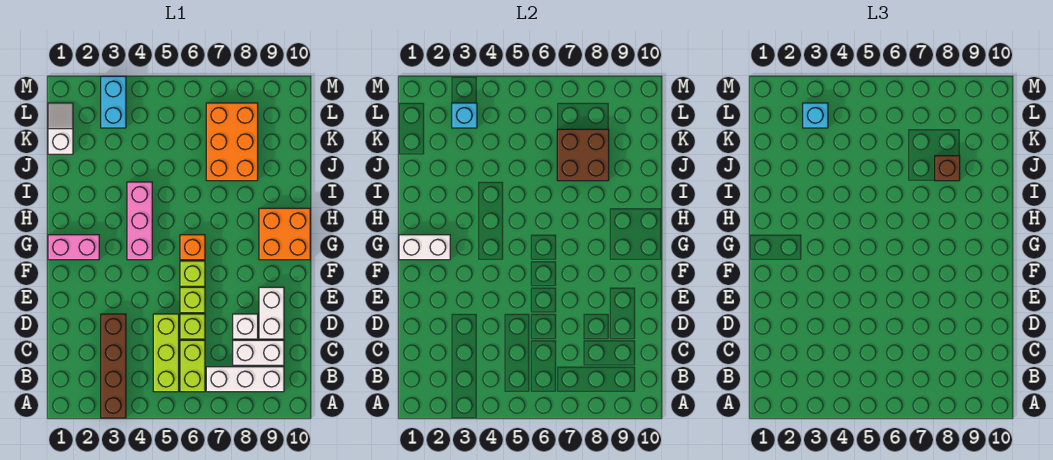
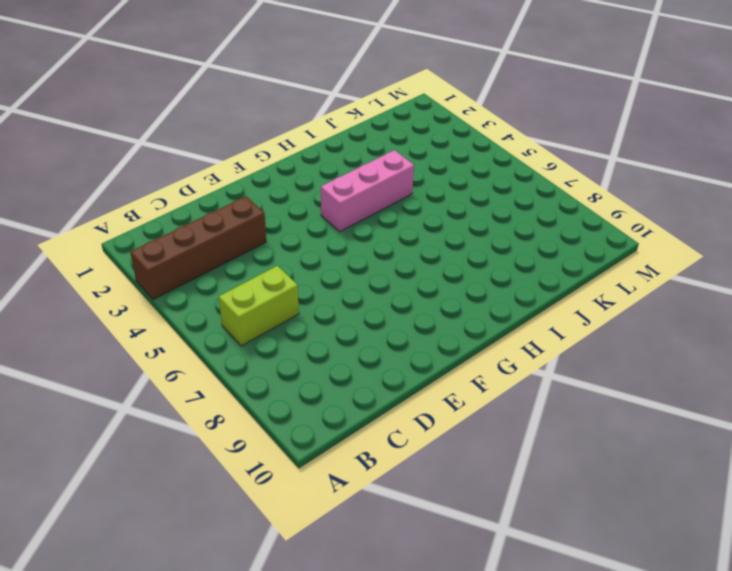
none -> lime brick B5:D5 level 1
none -> white brick B7:B9 level 1
none -> white brick C8:C9 level 1

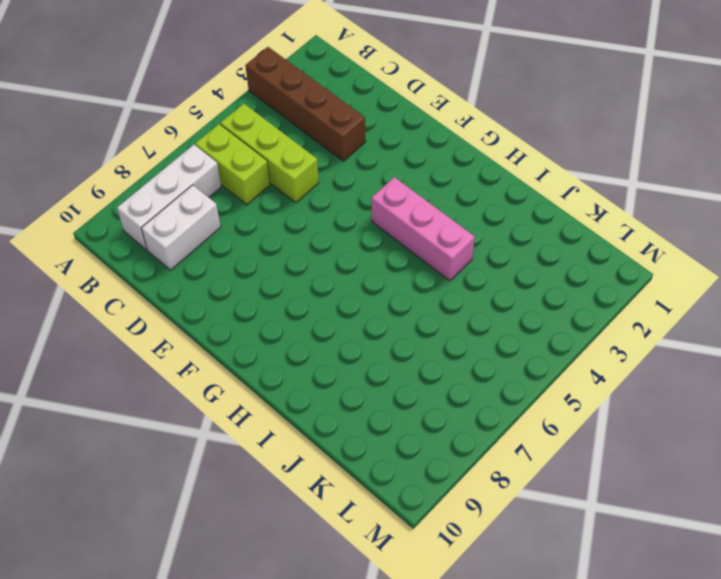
none -> lime brick D6 level 1
none -> white brick D8 level 1
none -> white brick D9:E9 level 1

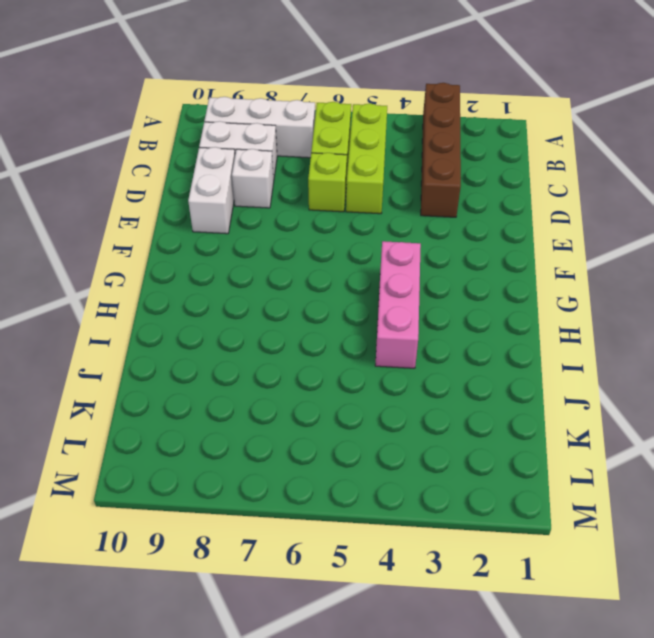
none -> lime brick E6 level 1
none -> lime brick F6 level 1
none -> pink brick G1:G2 level 1

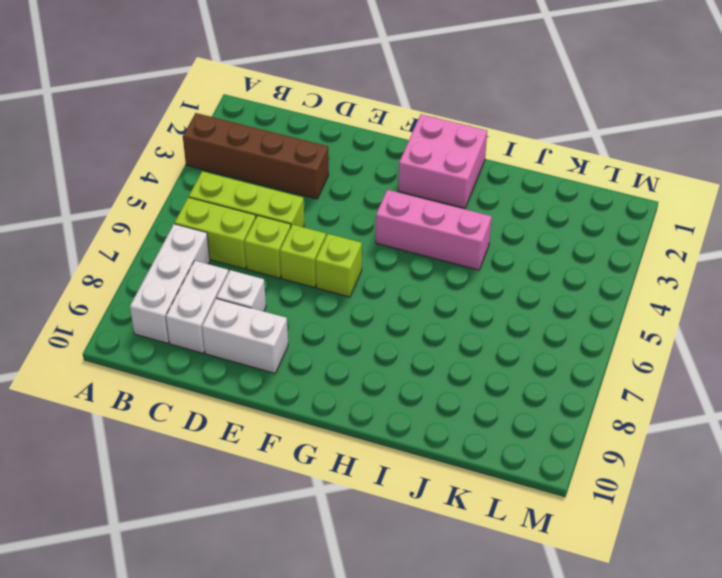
pink brick G1:H2 level 1 -> pink brick G1:G2 level 1
none -> orange brick G6 level 1
none -> orange brick G9:H10 level 1
none -> orange brick J7:L8 level 1

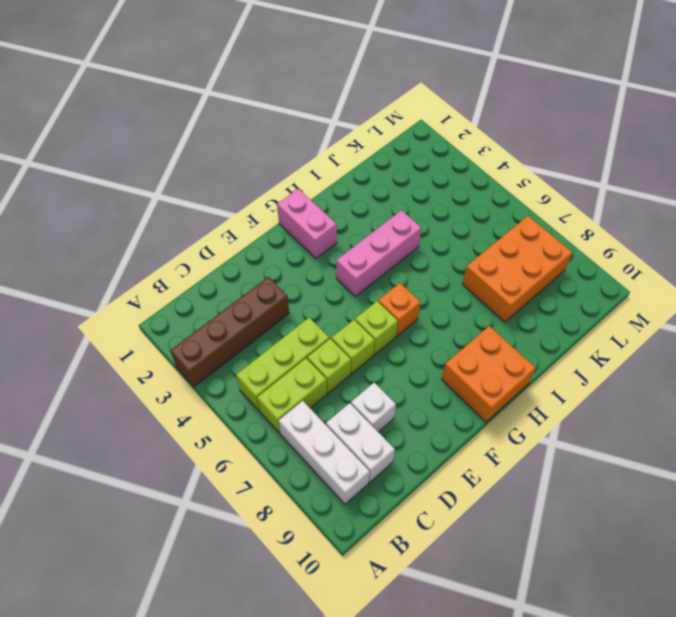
none -> white brick D9:E9 level 1
none -> white slope K1:L1 level 1 top K
none -> cyan brick L3:M3 level 1

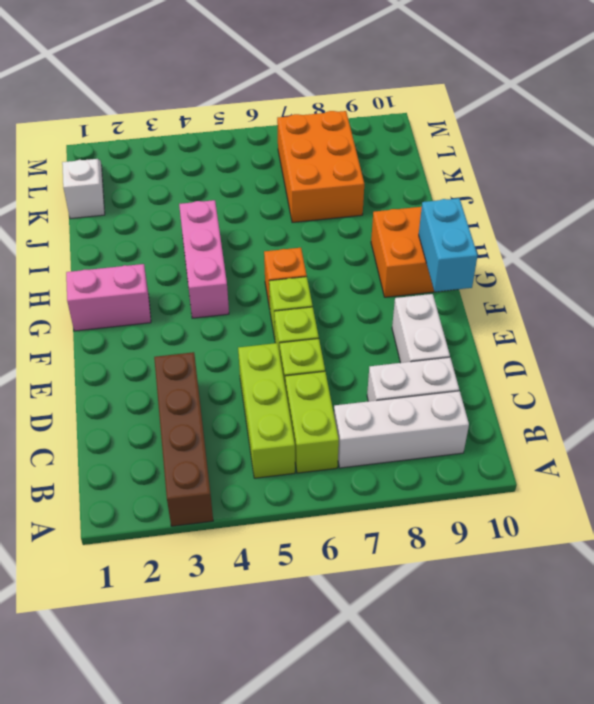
cyan brick F10:G10 level 2 -> cyan brick L3:M3 level 1
none -> white brick D8 level 1
none -> white brick G1:G2 level 2
none -> brown brick J7:K8 level 2

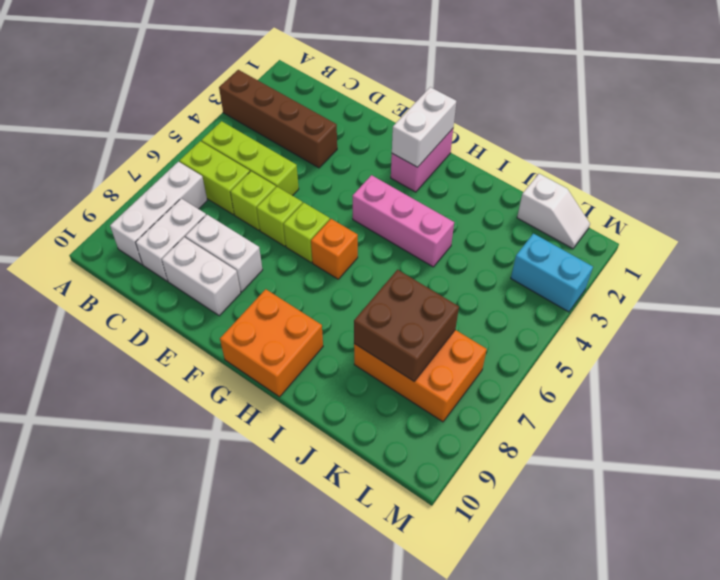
white brick D8:E8 level 1 -> white brick D8 level 1
none -> cyan brick L3 level 2
none -> brown brick J8 level 3
none -> cyan brick L3 level 3

